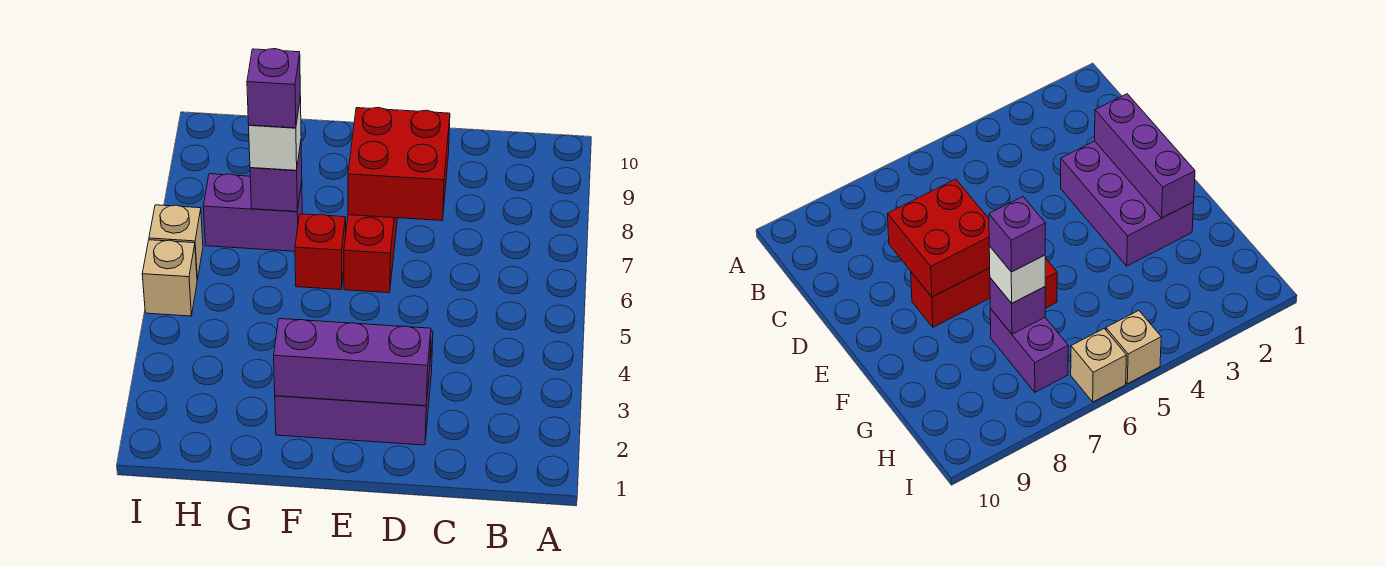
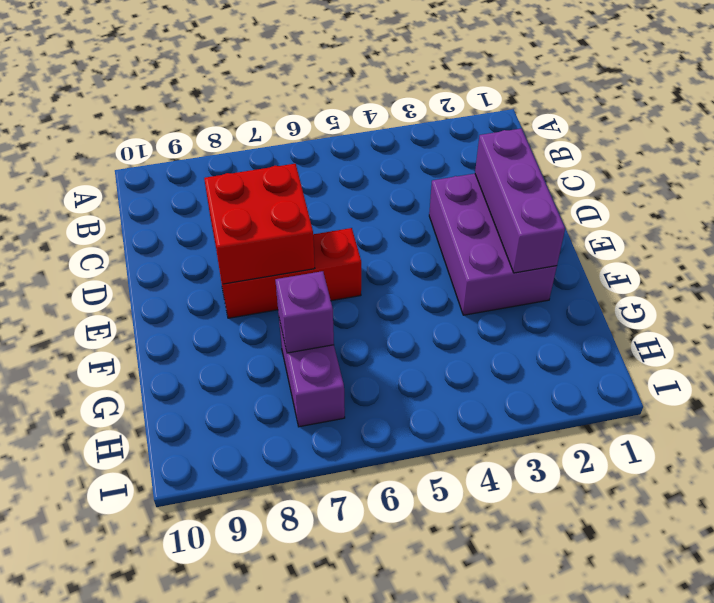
none -> red brick F6 level 1
none -> tan brick I5 level 1

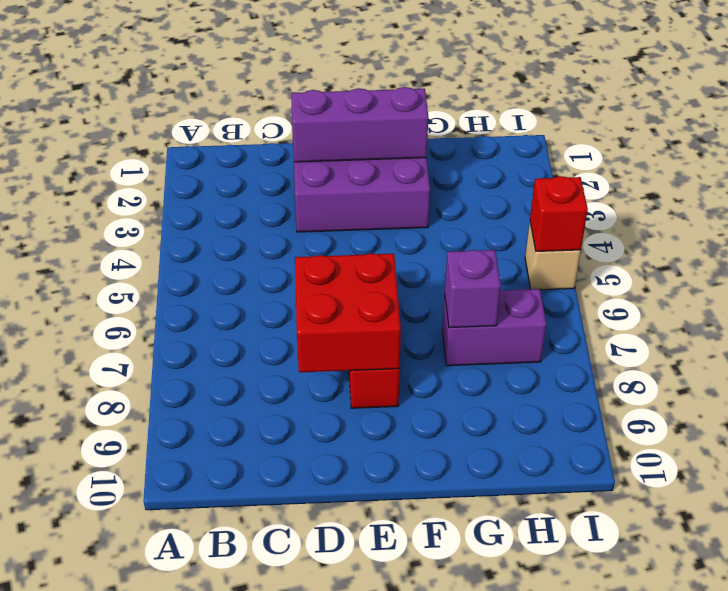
red brick I5 level 2 -> red brick F6 level 1
none -> tan brick I6 level 1
none -> white brick G7 level 3

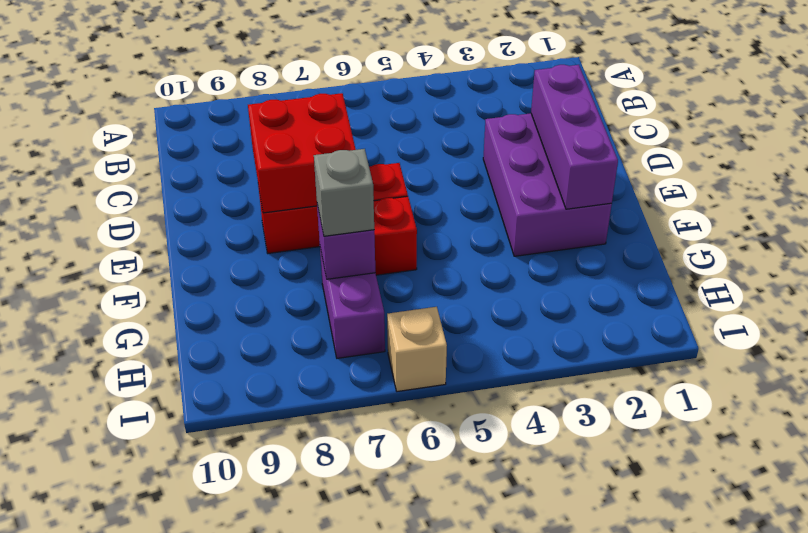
grey brick G7 level 3 -> white brick G7 level 3
none -> tan brick I5 level 1
none -> purple brick G7 level 4

